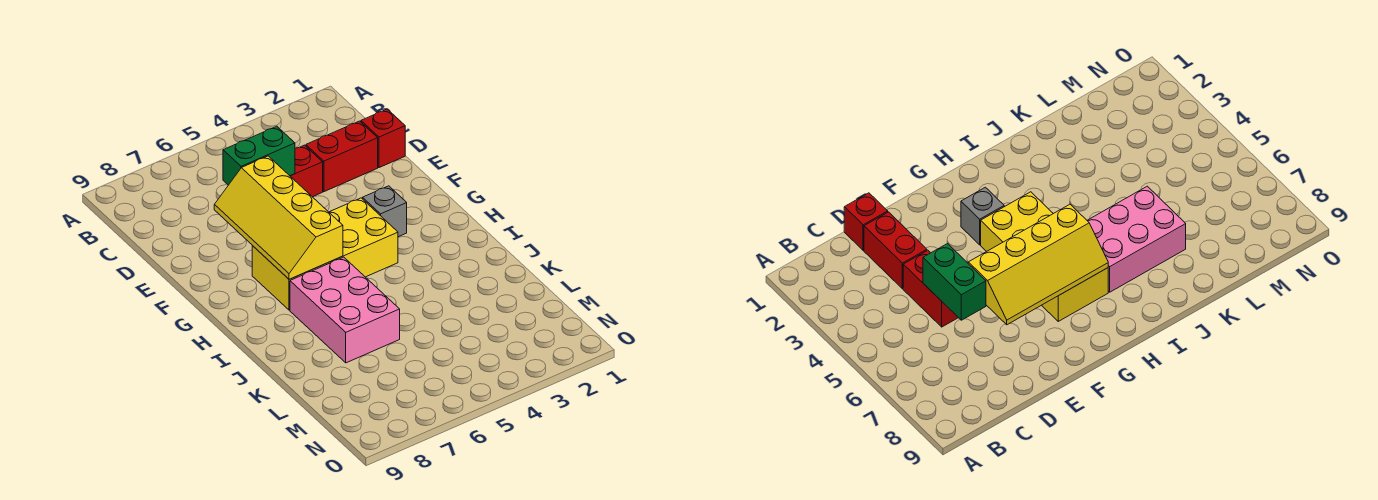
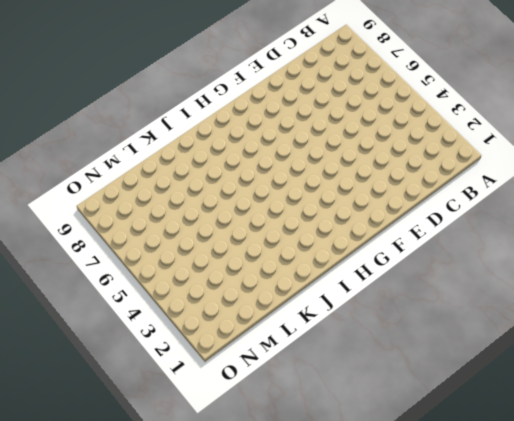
none -> red brick D1 level 1
none -> red brick D2:D3 level 1

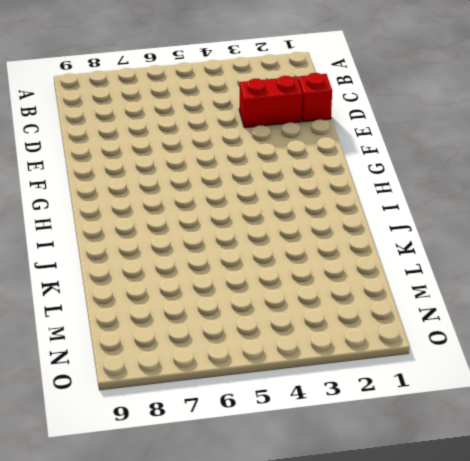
none -> red brick D4:D5 level 1
none -> grey brick G3 level 1

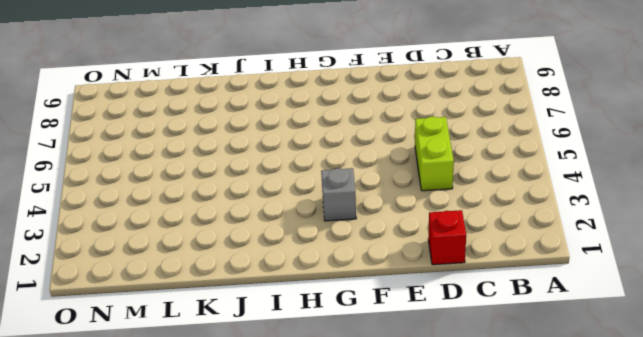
lime brick D4:D5 level 1 -> red brick D4:D5 level 1
none -> red brick D2:D3 level 1
none -> yellow brick G4:H7 level 1

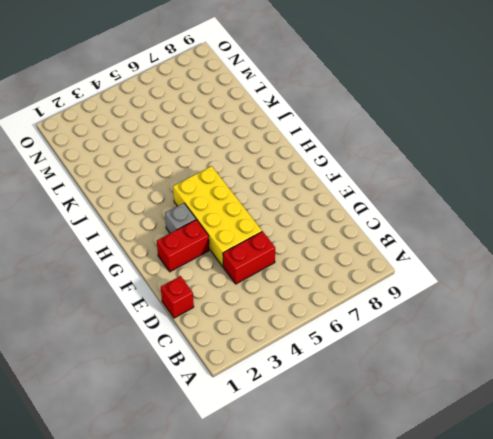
yellow brick E4:H5 level 1 -> yellow brick G4:H7 level 1
red brick F2:F3 level 1 -> red brick D2:D3 level 1
none -> pink brick I6:K7 level 1
none -> green brick D5:D6 level 2

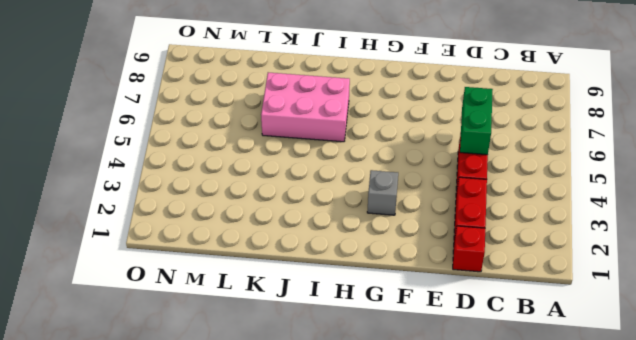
none -> yellow brick G4:H7 level 1
none -> yellow slope E6:H7 level 2 top 6

